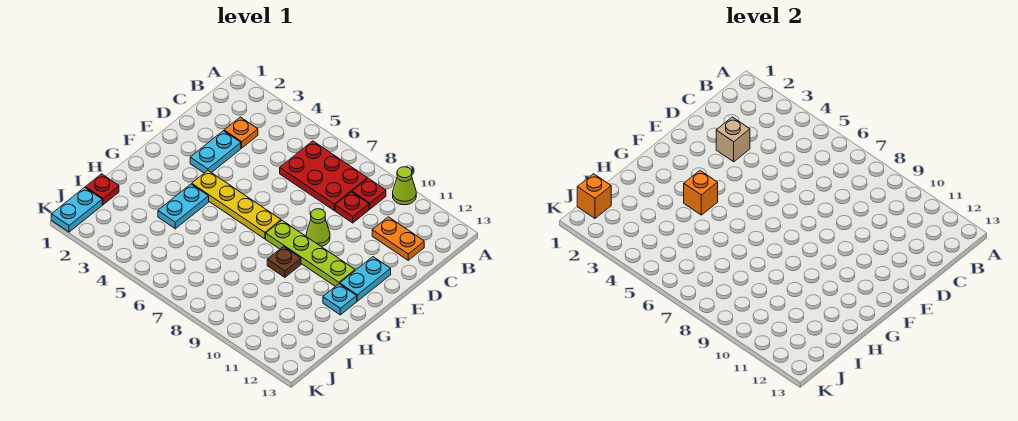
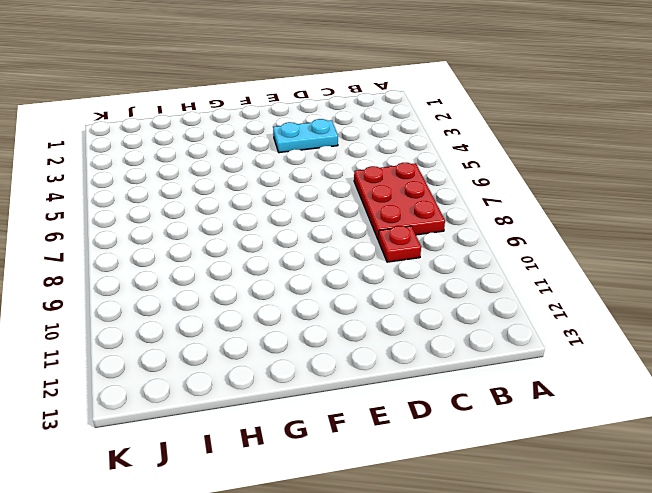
none -> lime cone A10 level 1
none -> red plate B9 level 1
none -> orange plate C3 level 1

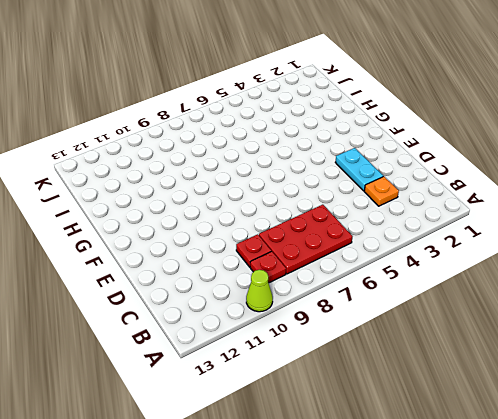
none -> orange plate C11:C12 level 1
none -> lime cone E9 level 1
none -> cyan plate E12:F12 level 1

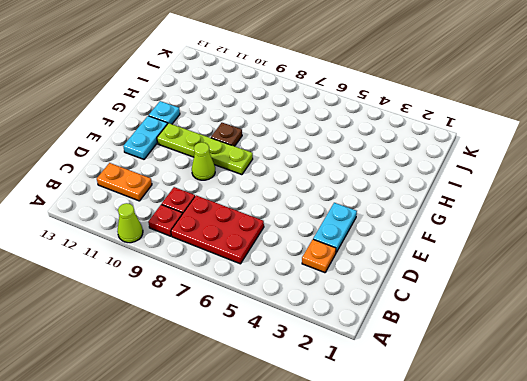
none -> yellow plate F4:F7 level 1
none -> cyan plate G4:H4 level 1
none -> red plate I1 level 1

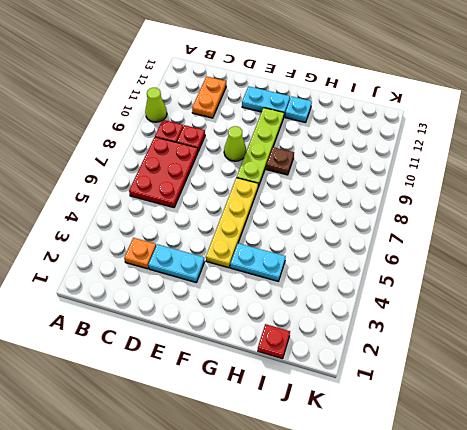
none -> cyan plate J1:K1 level 1
none -> tan brick D3 level 2
none -> orange brick G4 level 2

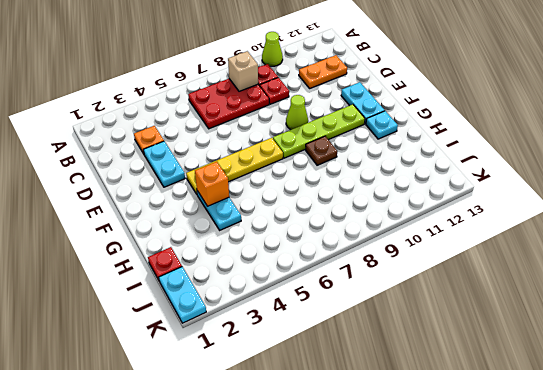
tan brick B8 level 2 -> tan brick D3 level 2
none -> orange brick J1 level 2

